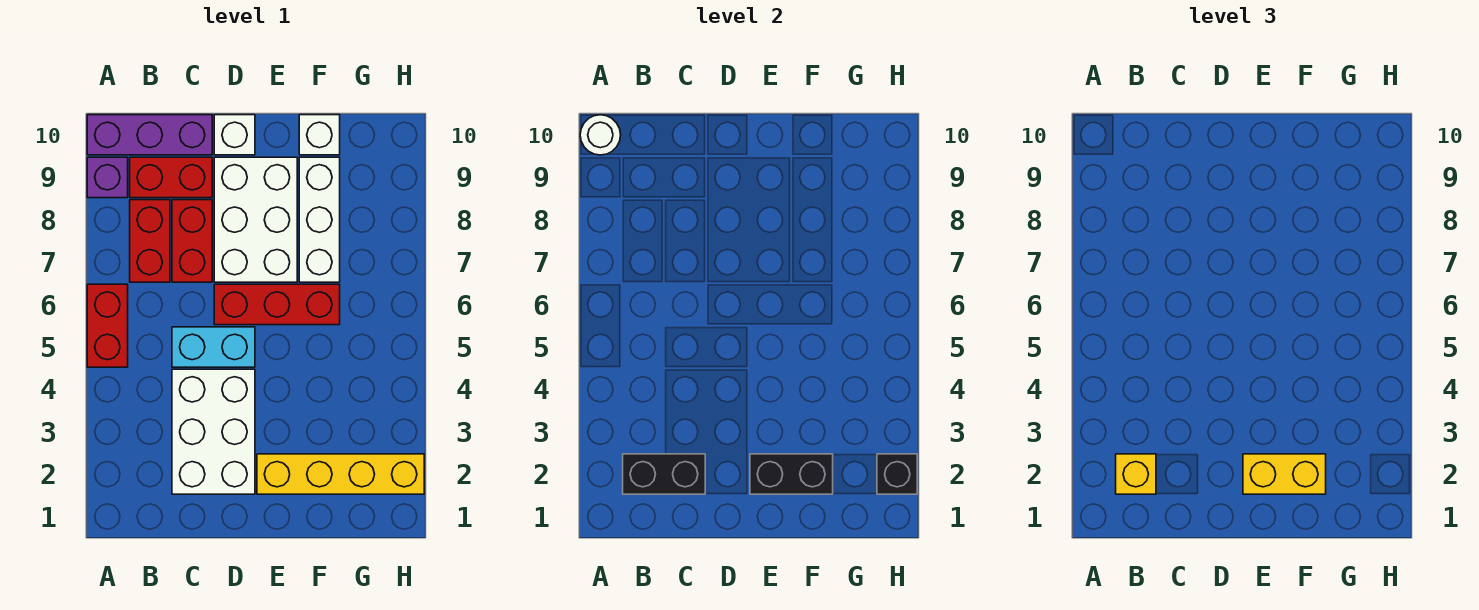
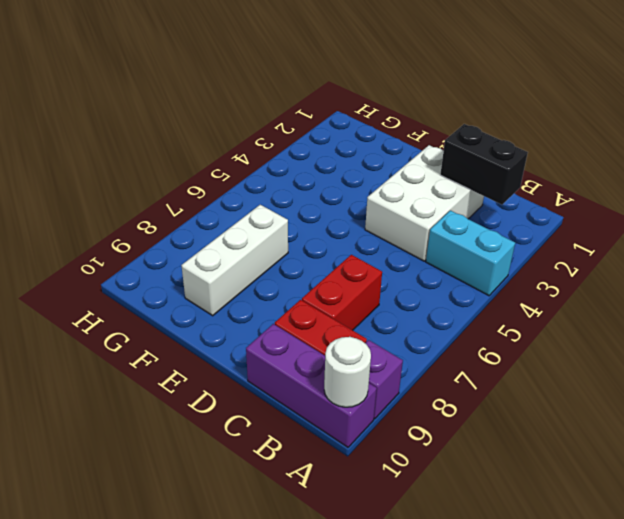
cyan brick A4:B4 level 1 -> cyan brick C5:D5 level 1
none -> red brick A5:A6 level 1
none -> red brick B7:B8 level 1
none -> red brick D6:F6 level 1

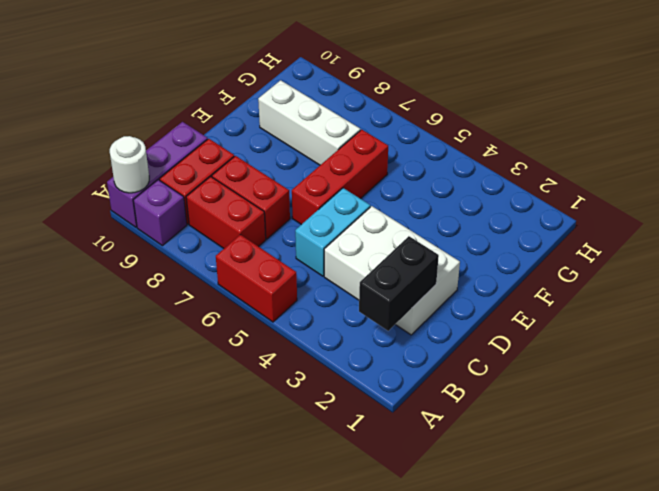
none -> white brick D7:E9 level 1
none -> white brick D10 level 1
none -> yellow brick E2:H2 level 1

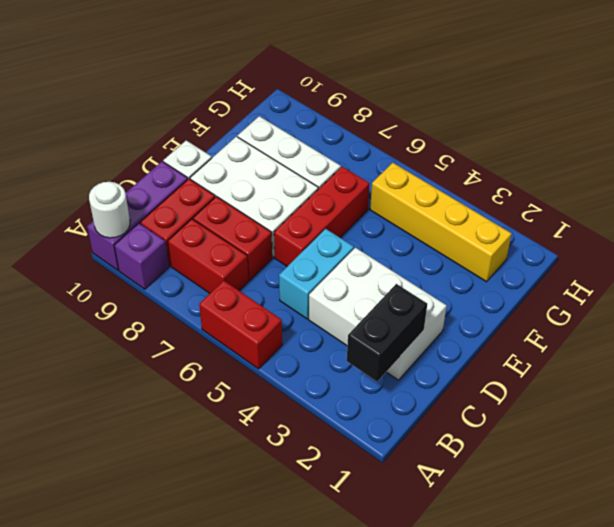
yellow brick G2:G5 level 1 -> yellow brick E2:H2 level 1
none -> white brick F10 level 1
none -> black brick E2:F2 level 2
none -> black brick H2 level 2

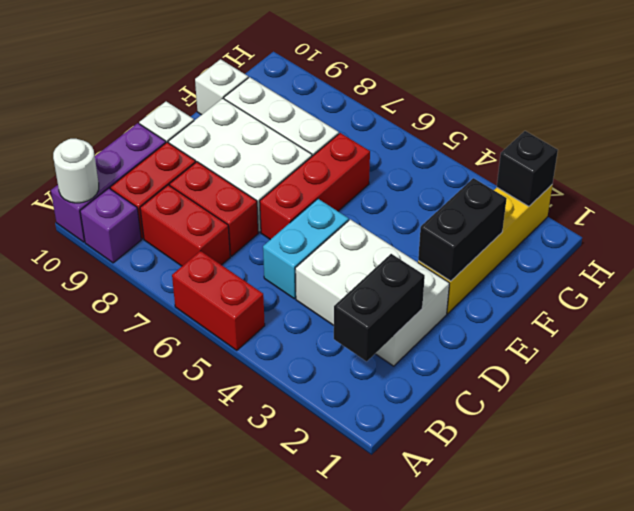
none -> yellow brick B2 level 3
none -> yellow brick E2:F2 level 3

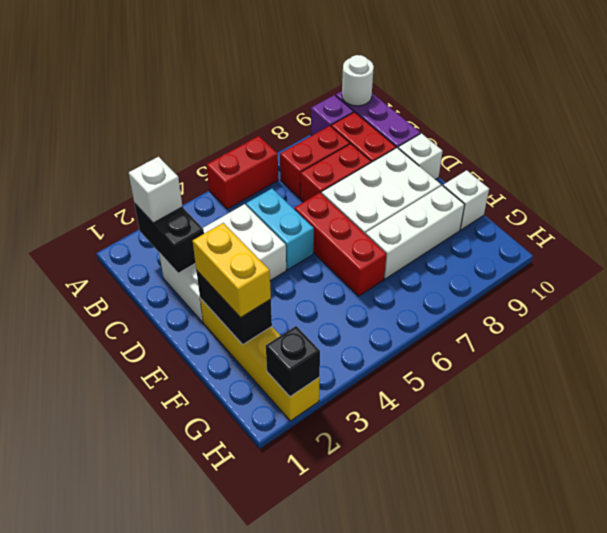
white brick B2 level 3 -> yellow brick B2 level 3

